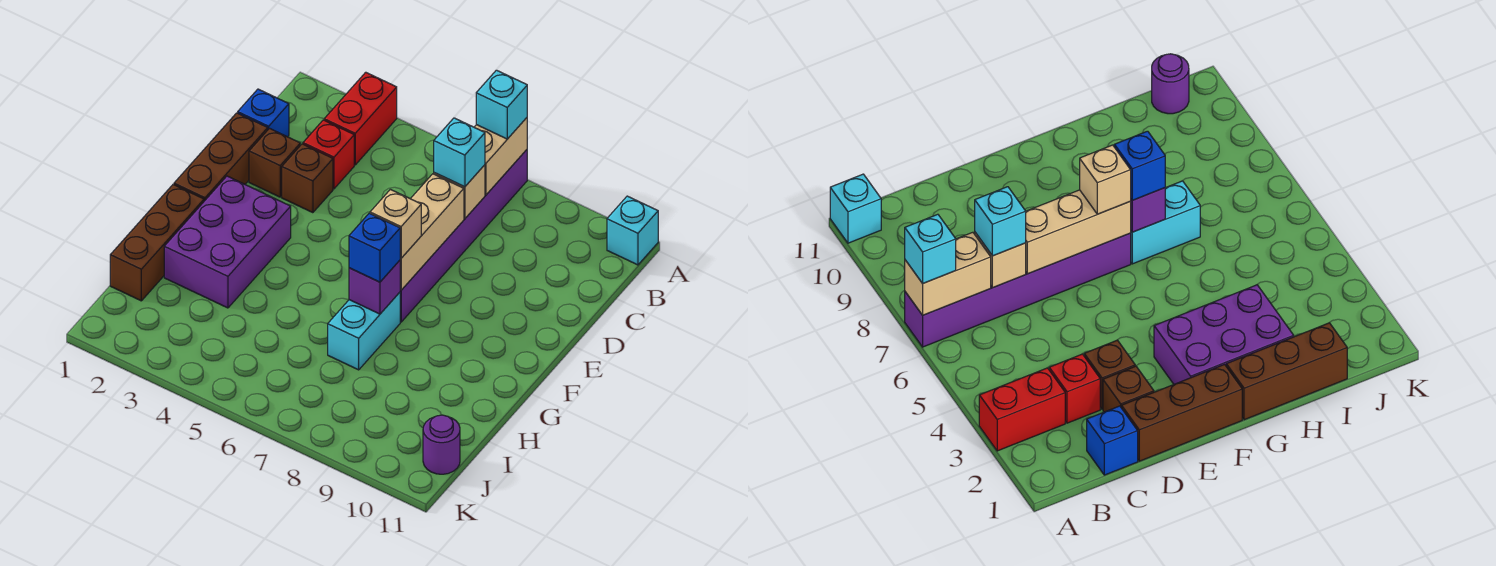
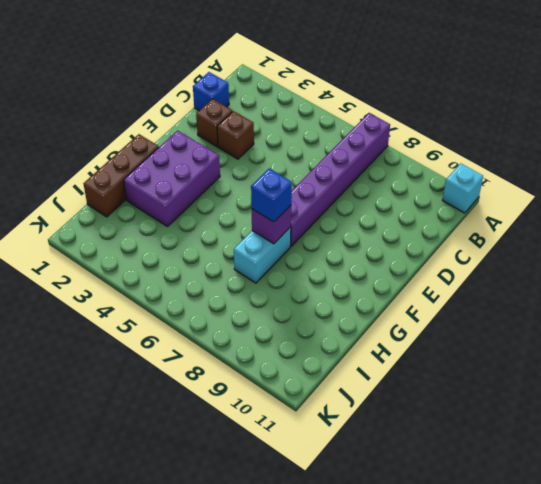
none -> red brick A3:B3 level 1
none -> red brick C3 level 1
none -> brown brick D1:F1 level 1

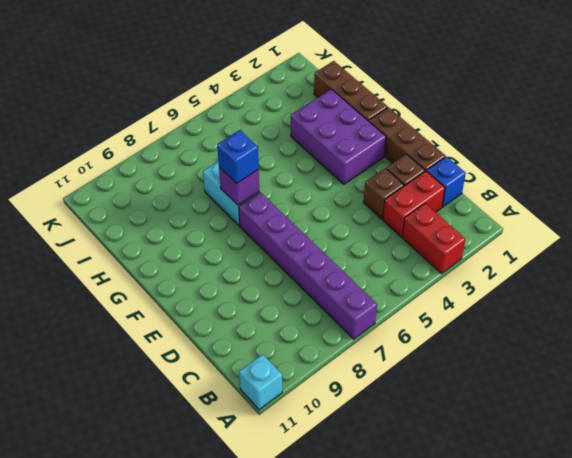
red brick C2:C3 level 1 -> red brick C3 level 1
none -> purple round brick J11 level 1
none -> tan brick A7:B7 level 2
none -> tan brick C7 level 2

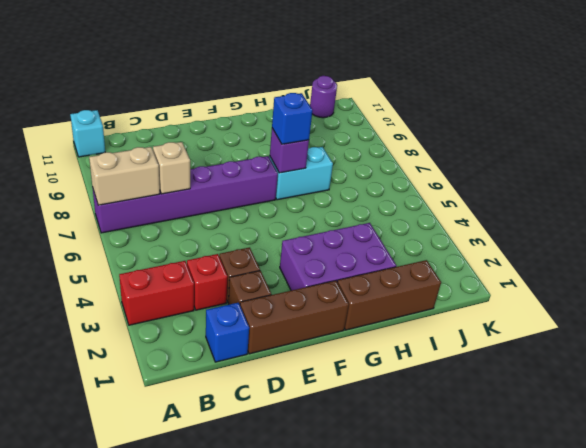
none -> tan brick D7:F7 level 2
none -> cyan brick A7 level 3
none -> cyan brick C7 level 3

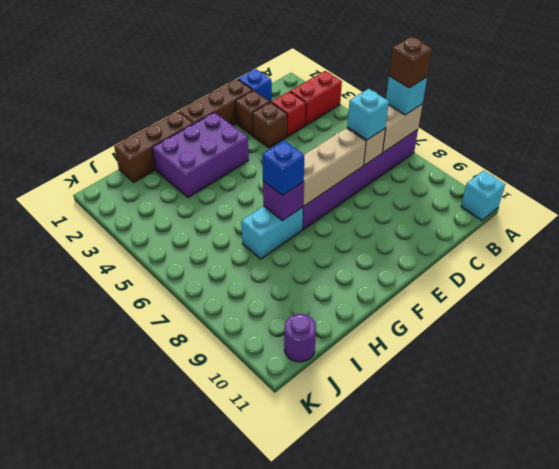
brown brick A7 level 4 -> none
none -> tan brick F7 level 3

